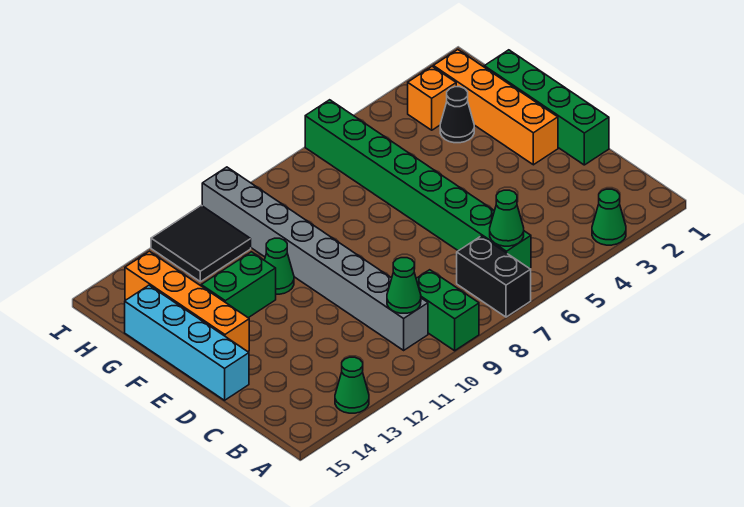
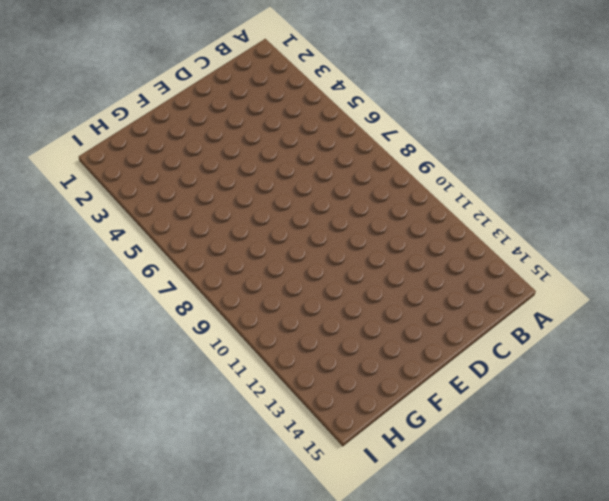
none -> green cone A3 level 1
none -> black brick A7:B7 level 1
none -> green brick A9:B9 level 1

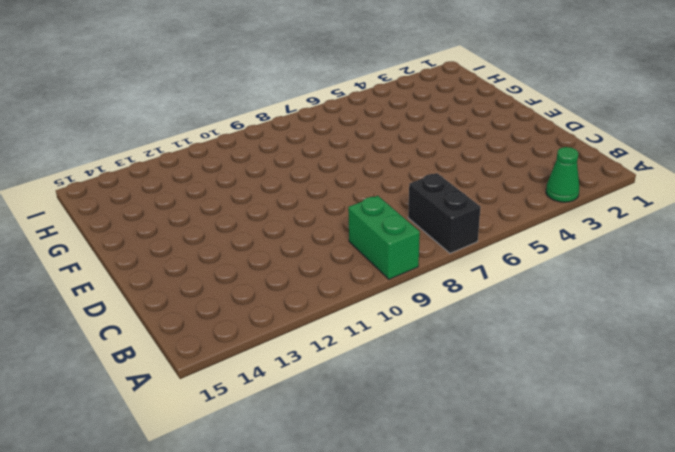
none -> green cone A13 level 1
none -> green brick B6:I6 level 1
none -> grey brick B10:I10 level 1

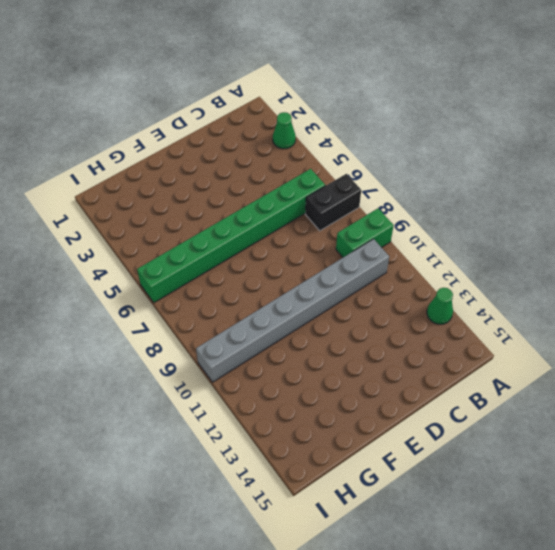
none -> green brick D1:G1 level 1
none -> cyan brick D15:G15 level 1
none -> orange brick E2:H2 level 1

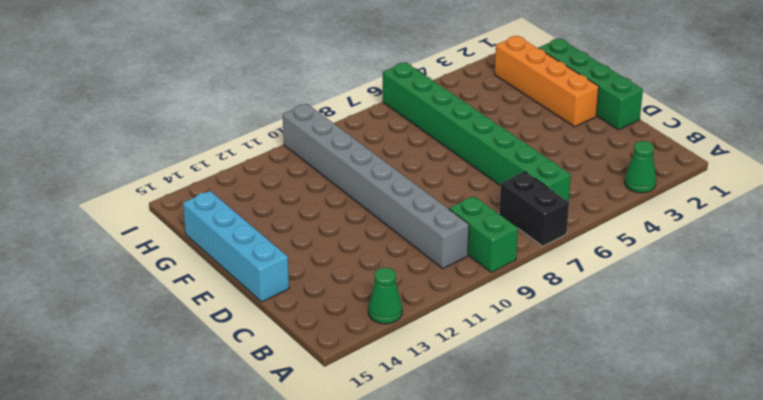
none -> orange brick E14:H14 level 1
none -> green cone F11 level 1
none -> green brick F12:F13 level 1

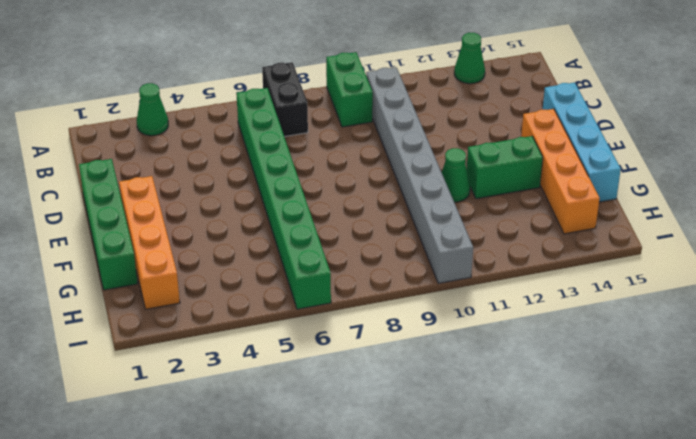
none -> black cone G3 level 1
none -> orange brick H3 level 1
none -> black tile H11:I12 level 1

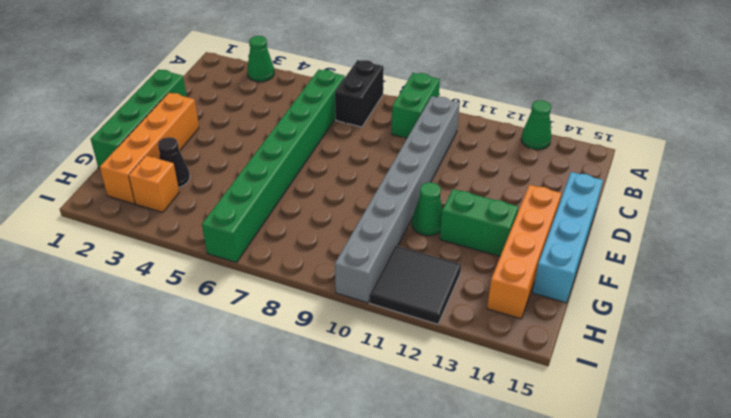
none -> green cone B6 level 2
none -> green cone B10 level 2

